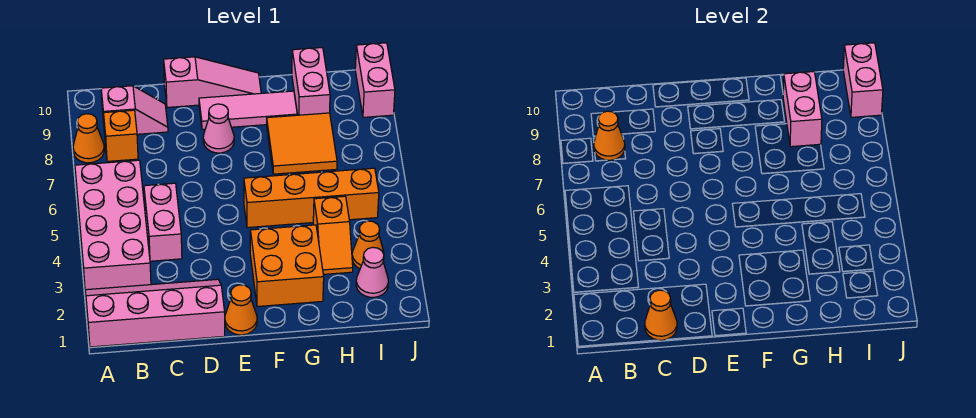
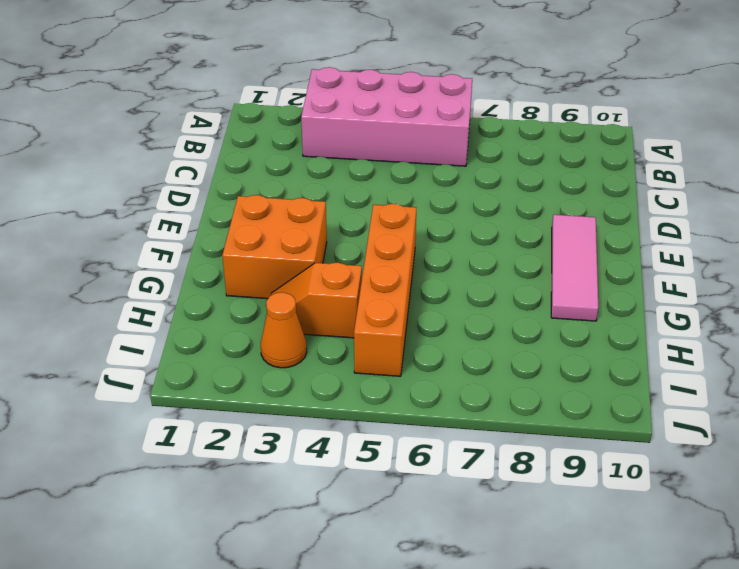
none -> pink slope A1:D2 level 1 top 1
none -> orange cone A8 level 1
none -> orange brick B8 level 1

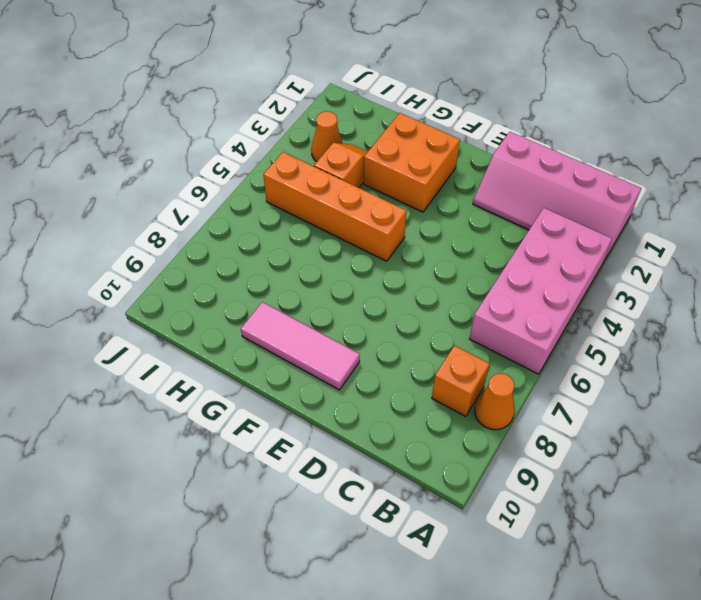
none -> pink slope B9:C9 level 1 top B
none -> pink brick C4:C5 level 1
none -> pink slope D10:F10 level 1 top D

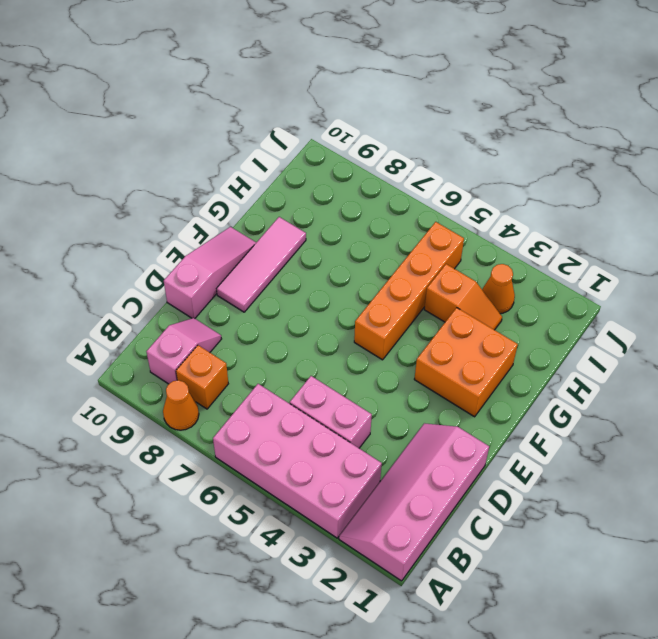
none -> orange cone E1 level 1
none -> pink cone E8 level 1
none -> orange tile G7:H8 level 1

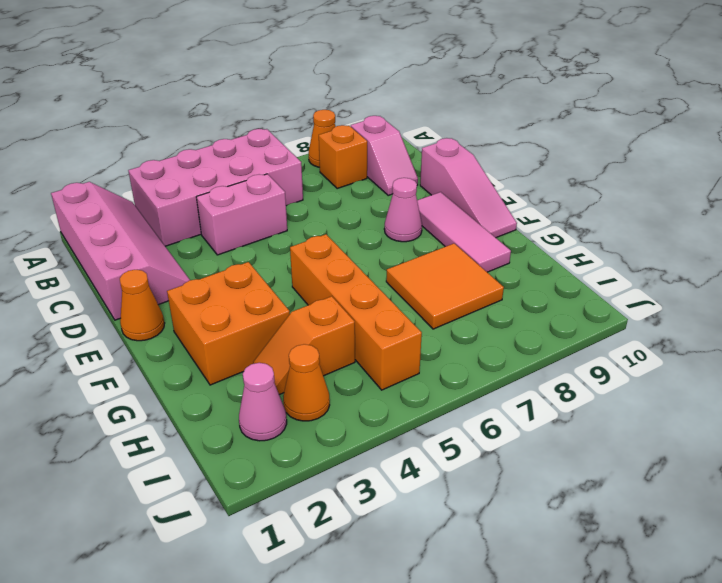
none -> pink brick H9:H10 level 1
none -> pink brick J9:J10 level 1
none -> orange cone B8 level 2

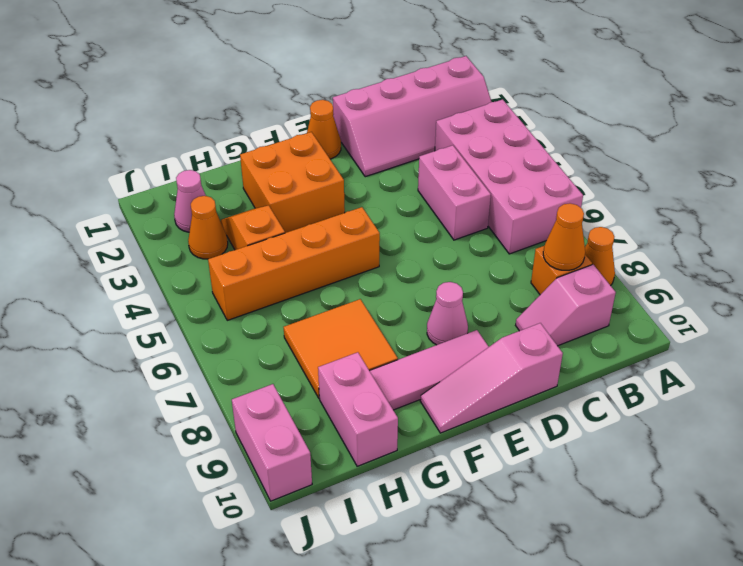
none -> orange cone C1 level 2
none -> pink brick H8:H9 level 2
none -> pink brick J9:J10 level 2

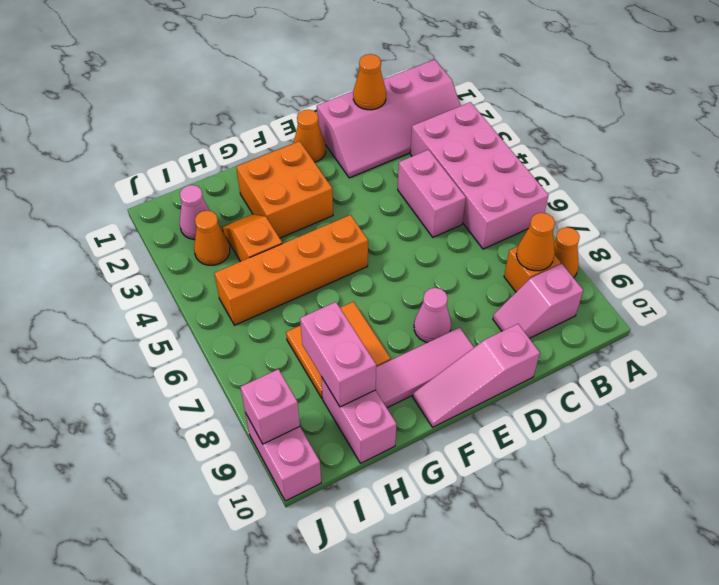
pink brick J9 level 2 -> pink brick J9:J10 level 2

